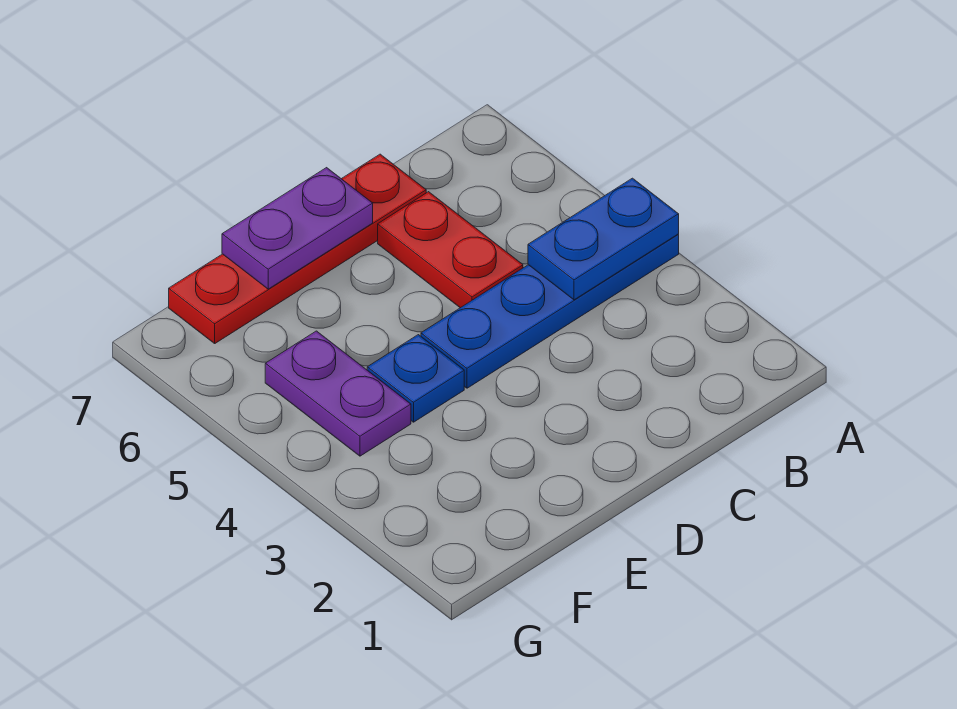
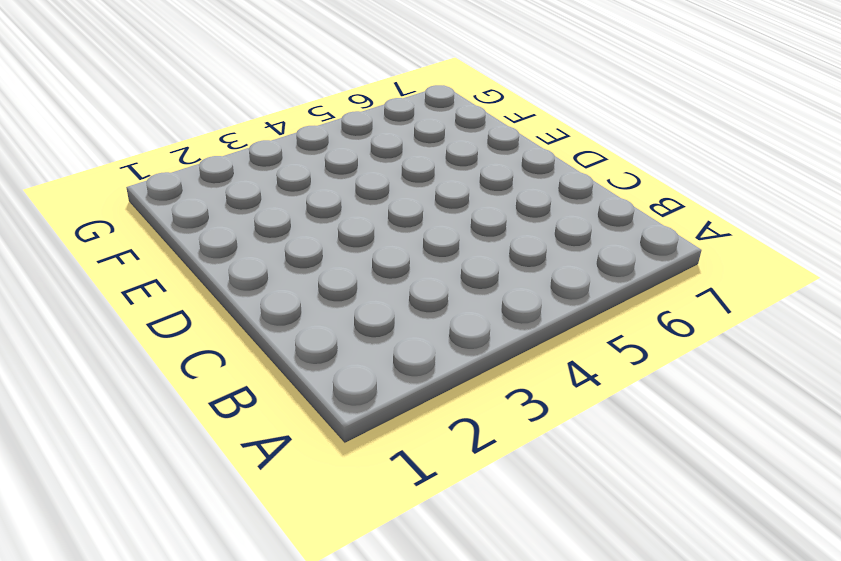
none -> blue plate A4:D4 level 1
none -> red plate C5:C6 level 1

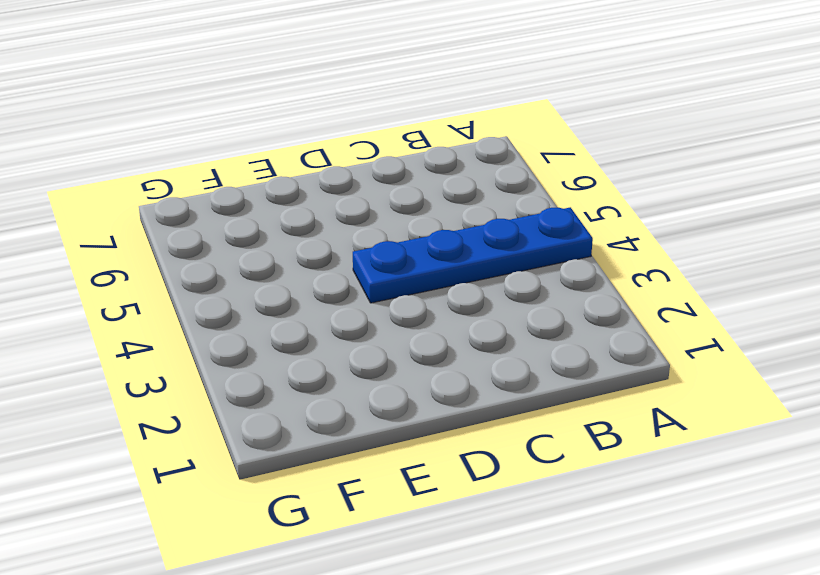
none -> red plate C5:C6 level 1
none -> red plate C7:F7 level 1

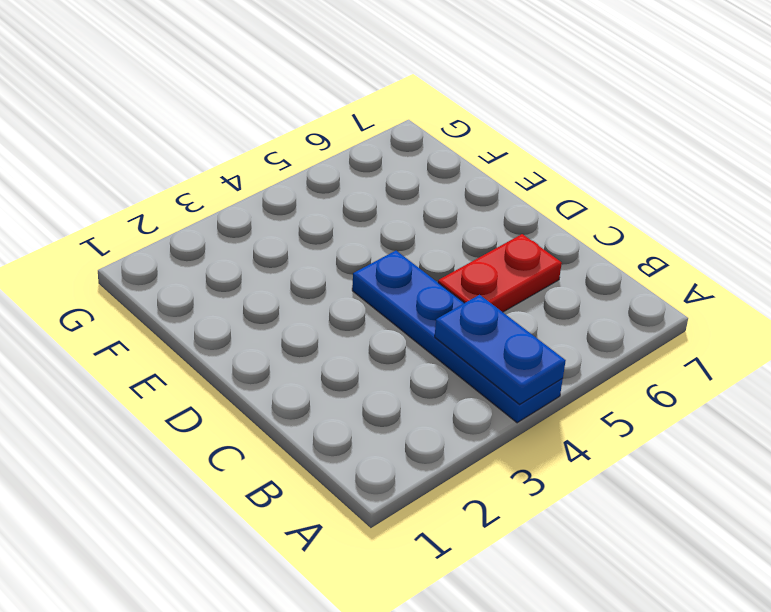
none -> red plate C7:F7 level 1
none -> blue plate E4 level 1

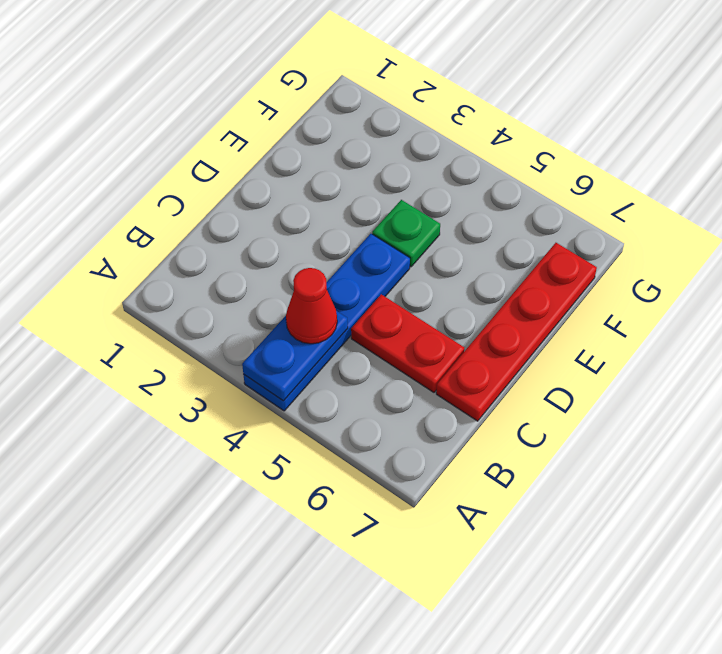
red cone B4 level 3 -> none
green plate E4 level 1 -> blue plate E4 level 1
none -> purple plate F4:F5 level 1
none -> purple plate D7:E7 level 2

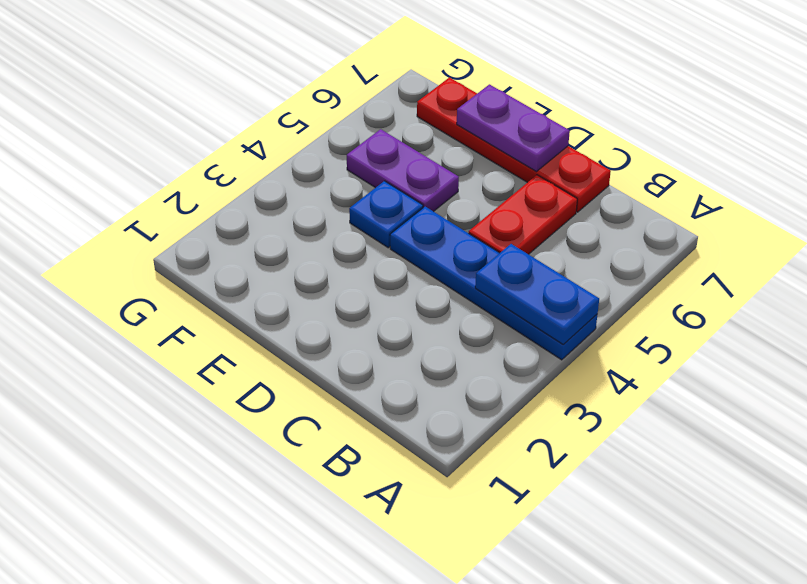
purple plate E5:F5 level 1 -> purple plate F4:F5 level 1

